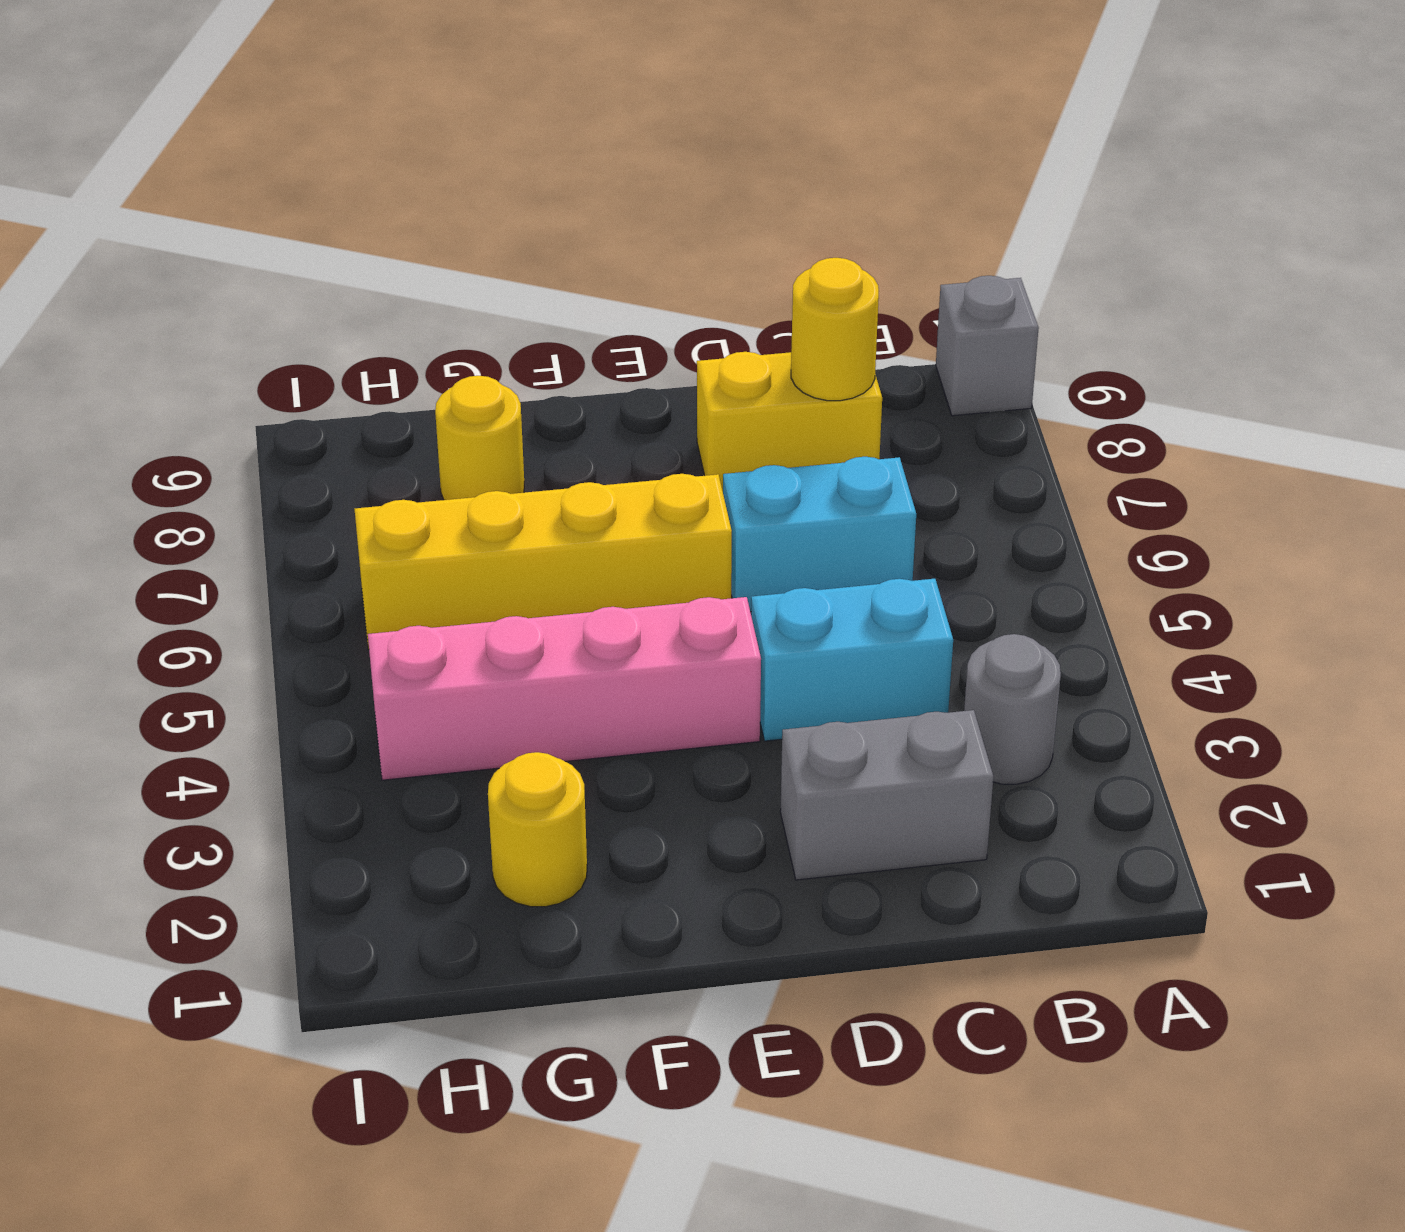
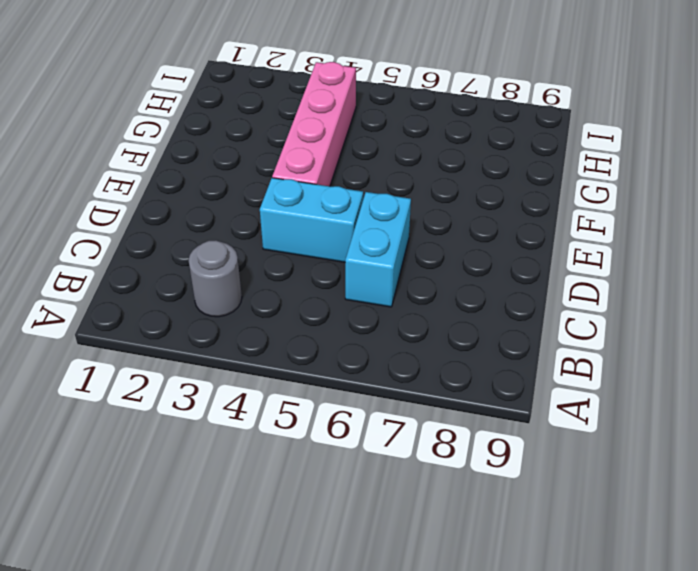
cyan brick D4:D5 level 1 -> cyan brick C4:D4 level 1
none -> grey brick A9 level 1
none -> grey brick C2:D2 level 1

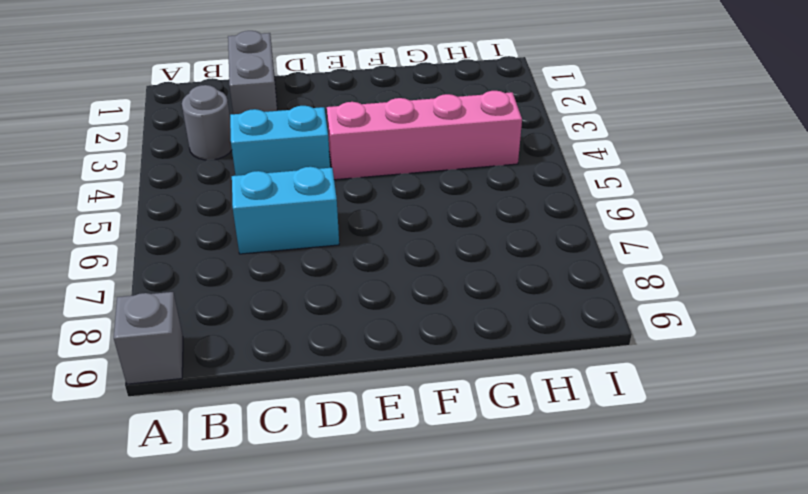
grey brick C1:C2 level 1 -> grey brick C2:D2 level 1
none -> yellow brick C8:D8 level 1
none -> yellow brick E6:H6 level 1

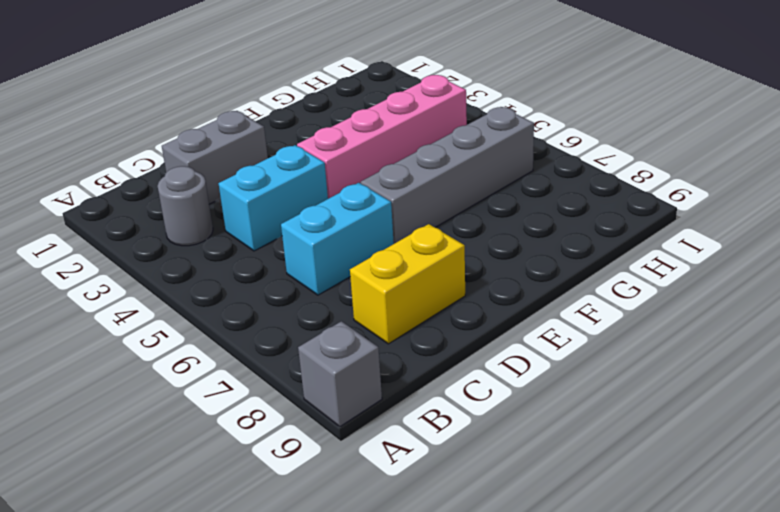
grey brick E6:H6 level 1 -> yellow brick E6:H6 level 1
none -> yellow round brick G2 level 1
none -> yellow round brick G8 level 1

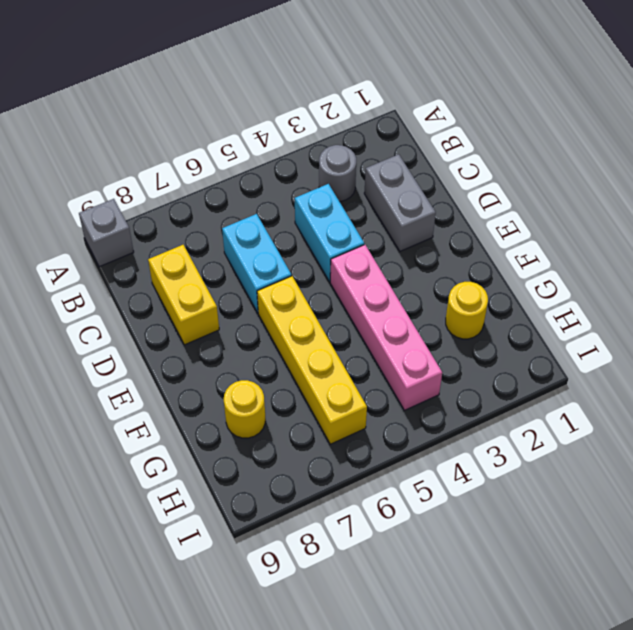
none -> yellow round brick C8 level 2

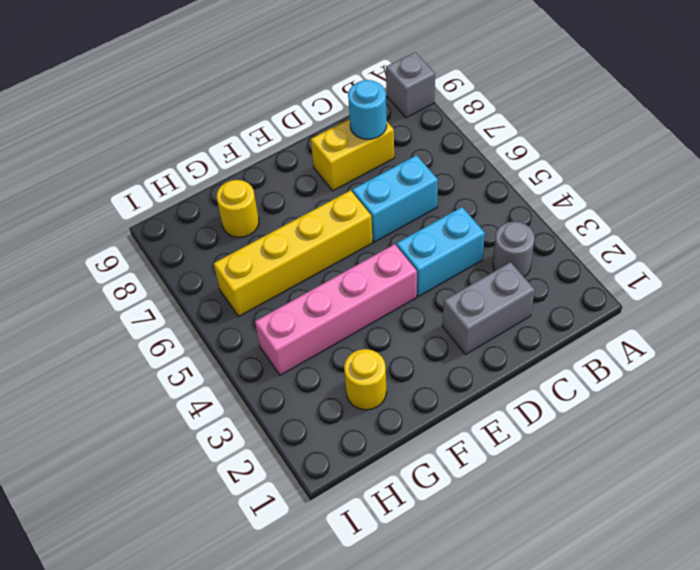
cyan round brick C8 level 2 -> yellow round brick C8 level 2

